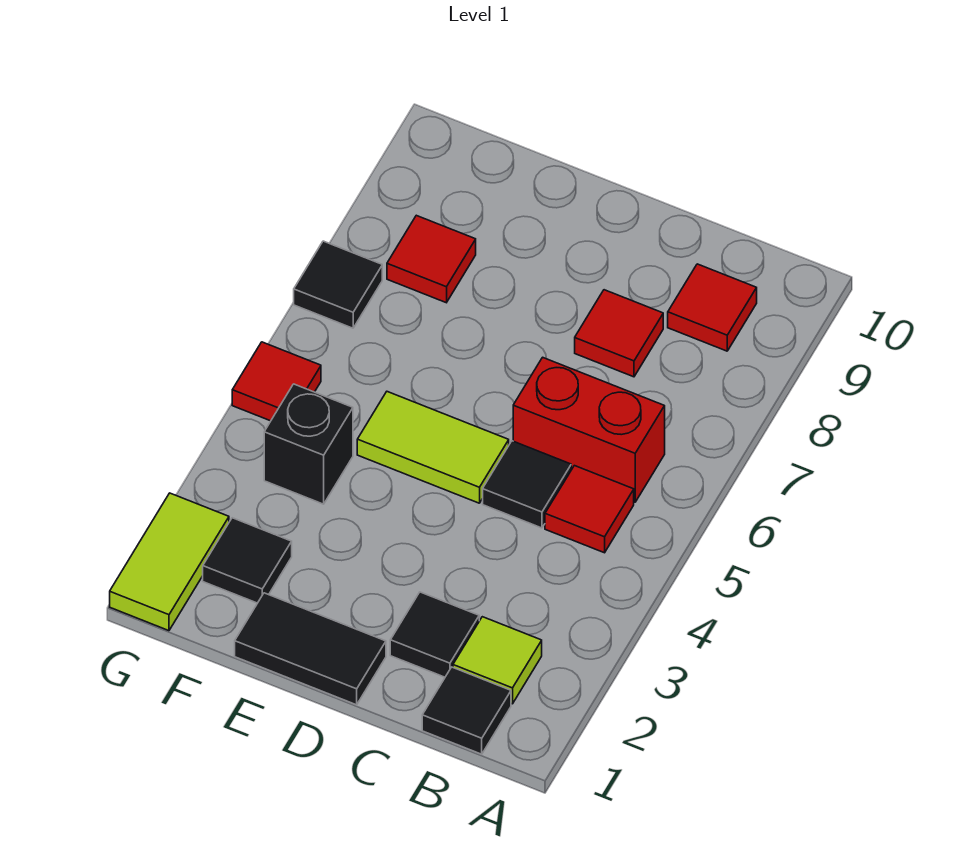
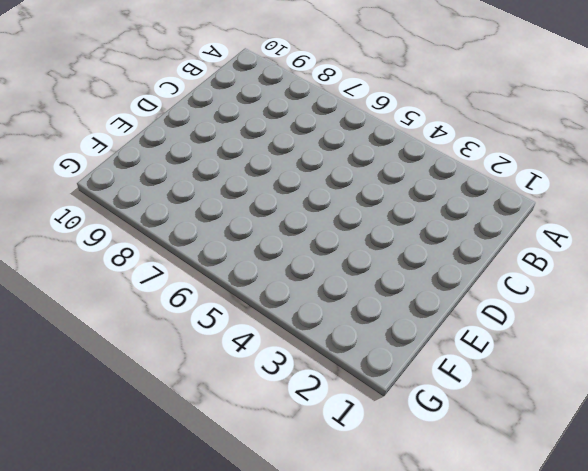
none -> black tile B1 level 1
none -> lime tile B2 level 1
none -> red tile B5 level 1

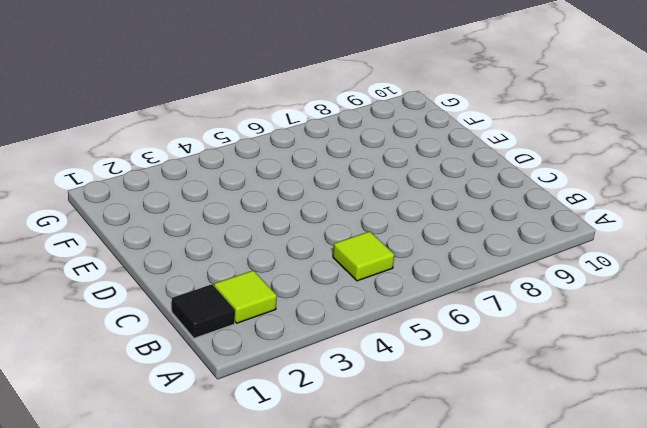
lime tile B5 level 1 -> red tile B5 level 1
none -> red brick B6:C6 level 1
none -> red tile B9 level 1
none -> black tile C2 level 1

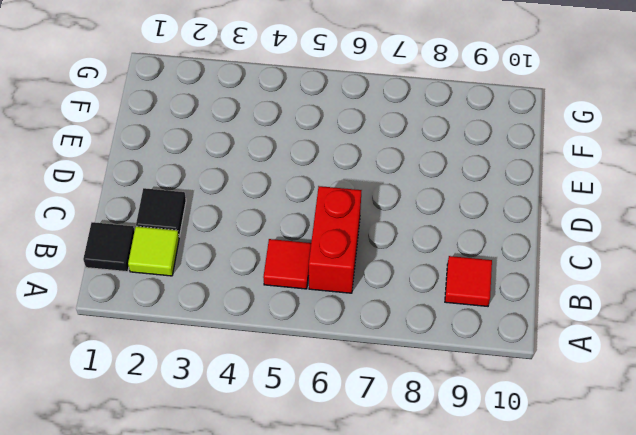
none -> black tile C5 level 1
none -> red tile C8 level 1
none -> black tile D1:E1 level 1

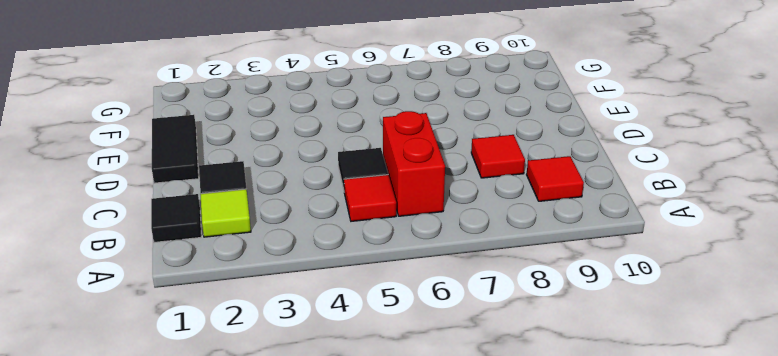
none -> lime tile D5:E5 level 1
none -> black tile F2 level 1
none -> black brick F4 level 1

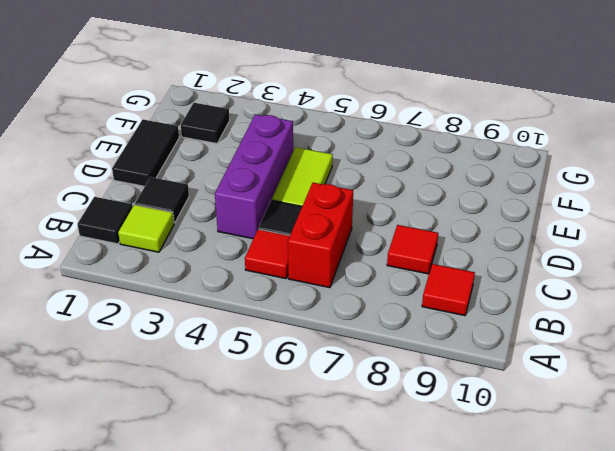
purple brick C4:E4 level 1 -> none
none -> black brick F4 level 1
none -> red tile F8 level 1
none -> lime tile G1:G2 level 1

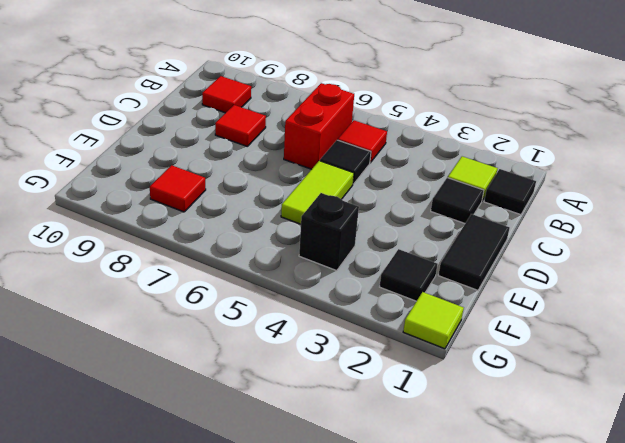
lime tile G1 level 1 -> lime tile G1:G2 level 1
none -> red tile G5 level 1
none -> black tile G7 level 1

